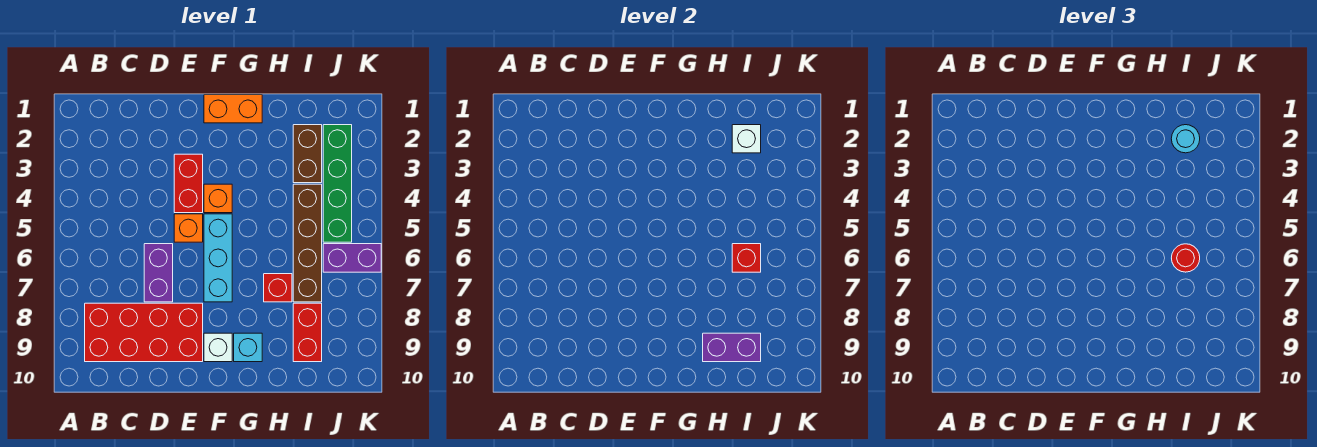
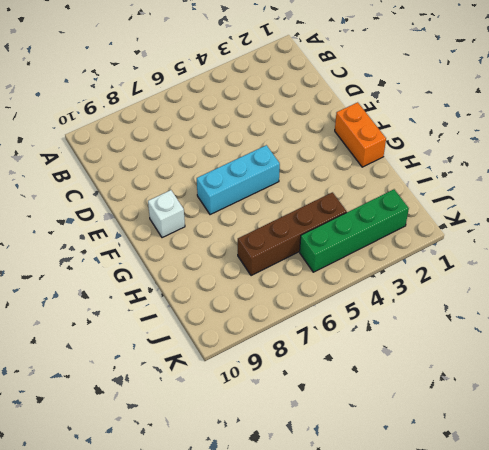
none -> red brick B8:E9 level 1
none -> purple brick D6:D7 level 1
none -> red brick E3:E4 level 1

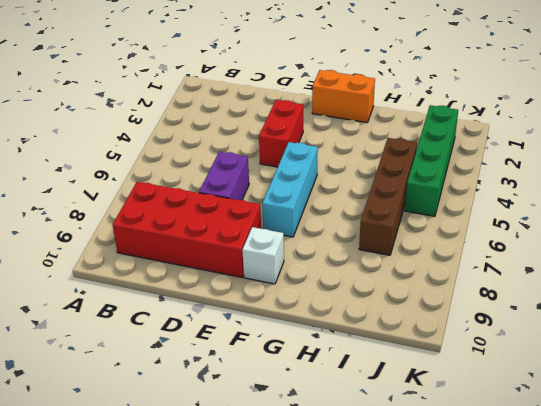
none -> orange brick E5 level 1
none -> orange brick F4 level 1
none -> cyan brick G9 level 1

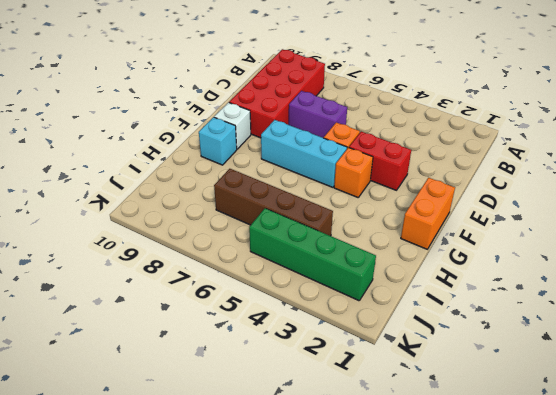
none -> red brick H7 level 1
none -> brown brick I2:I3 level 1
none -> red brick I8:I9 level 1

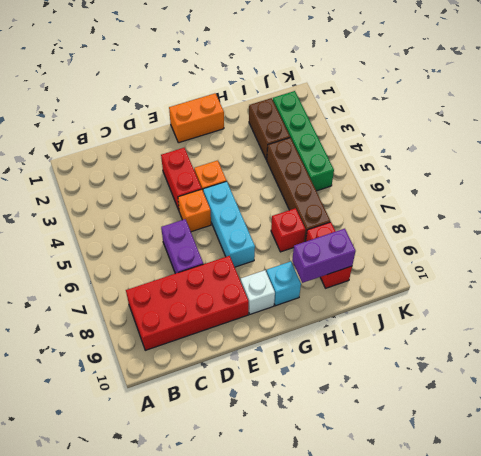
none -> purple brick J6:K6 level 1
none -> white brick I2 level 2
none -> red brick I6 level 2

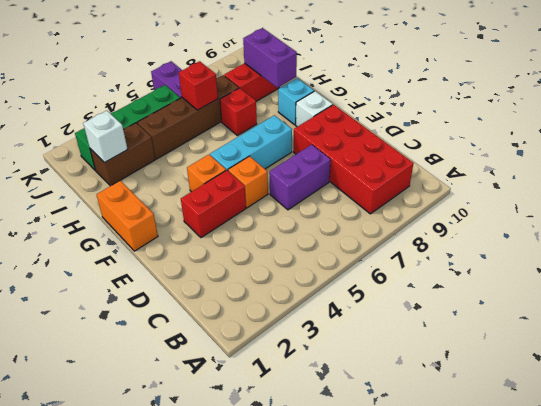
none -> cyan round brick I2 level 3
none -> red round brick I6 level 3

